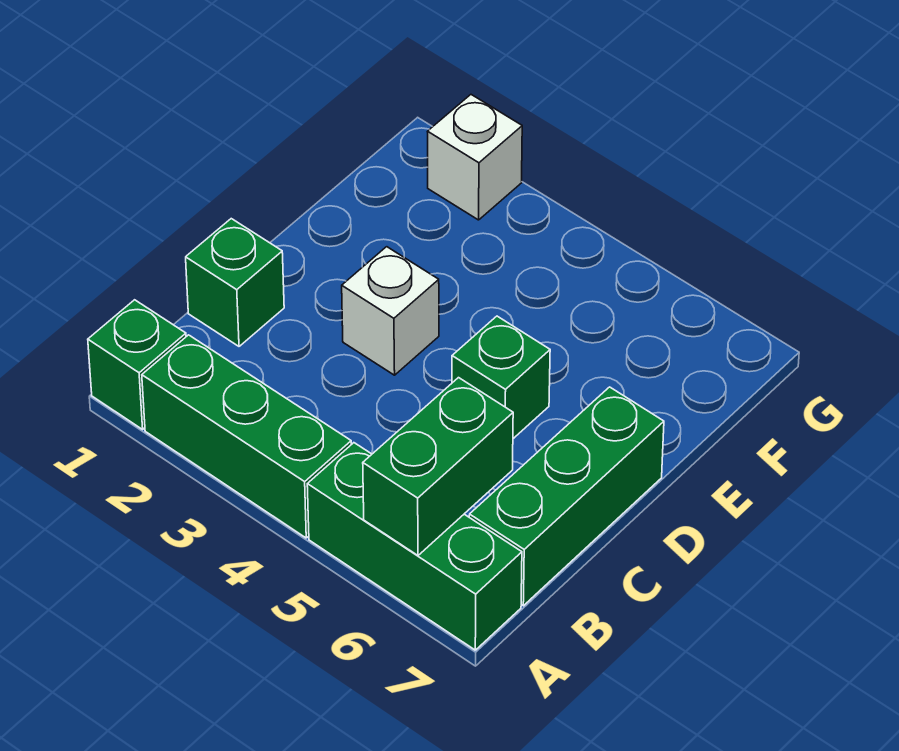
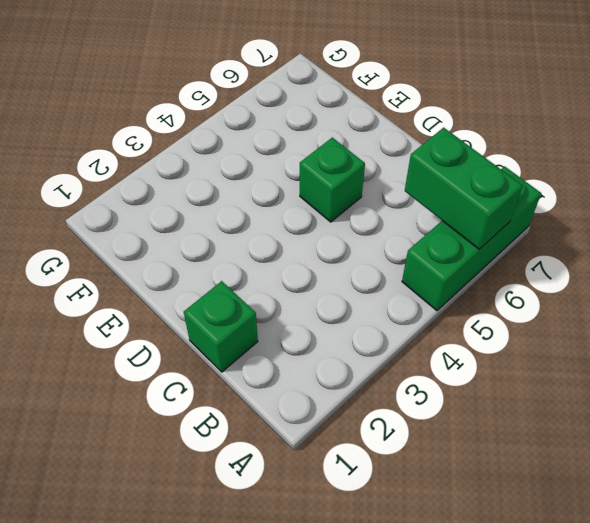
none -> green brick A1 level 1
none -> green brick A2:A4 level 1

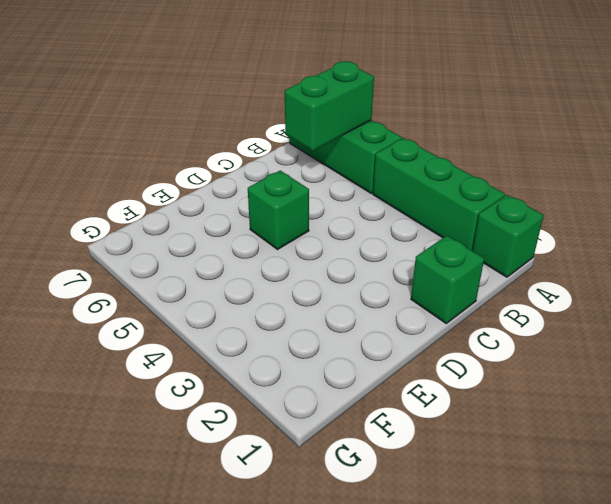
none -> green brick B7:D7 level 1
none -> white brick D3 level 1

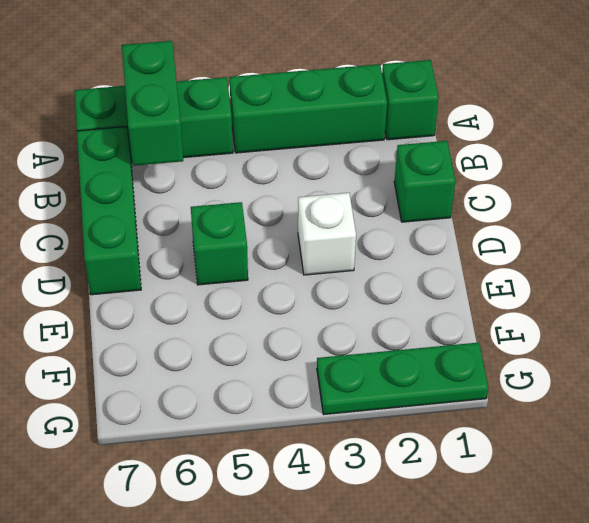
green plate G1:G3 level 1 -> white brick G2 level 1

